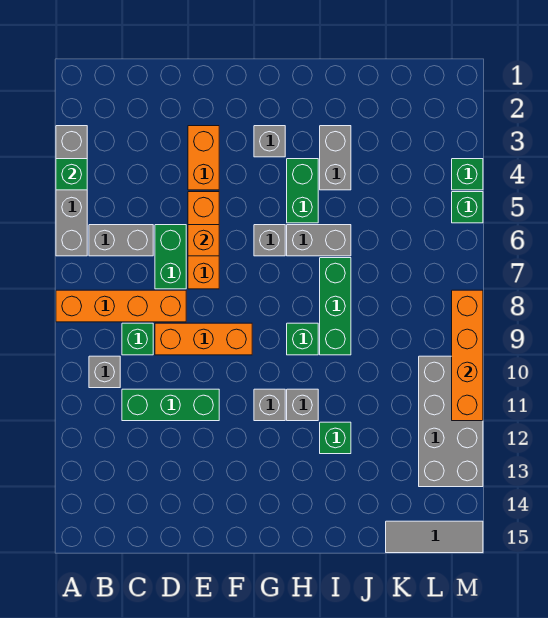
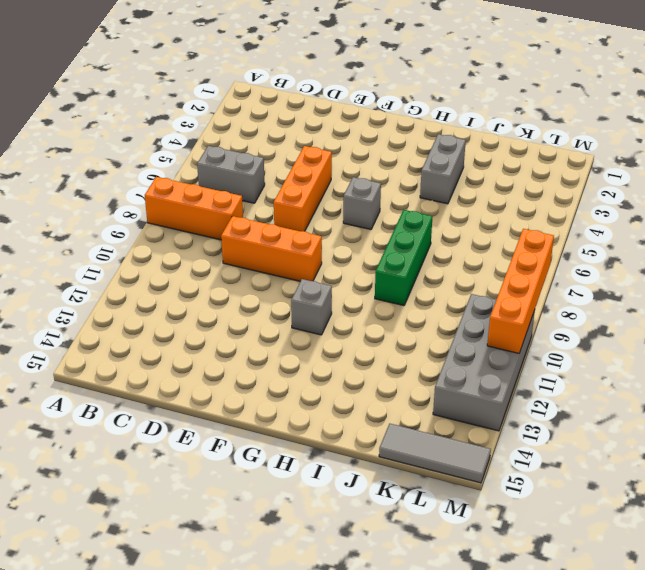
orange brick A8:C8 level 1 -> orange brick A8:D8 level 1
none -> grey brick A3:A6 level 1
none -> grey brick B10 level 1
none -> green brick C9 level 1

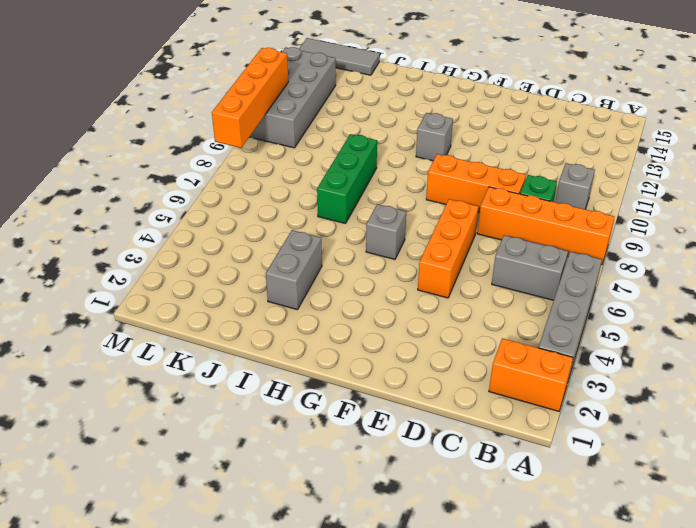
orange brick A2:B2 level 1 -> orange brick E3:E4 level 1
none -> green brick C11:E11 level 1
none -> green brick D6:D7 level 1
none -> grey brick G3 level 1

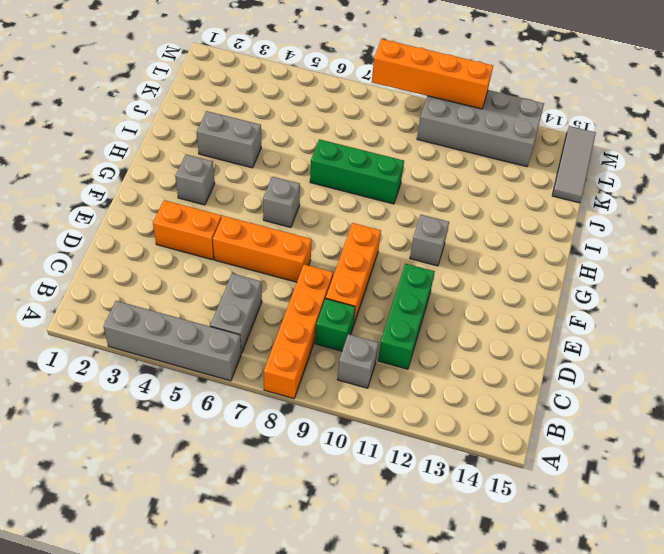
none -> green brick D6:D7 level 1
none -> green brick H4:H5 level 1
none -> grey brick H6:I6 level 1

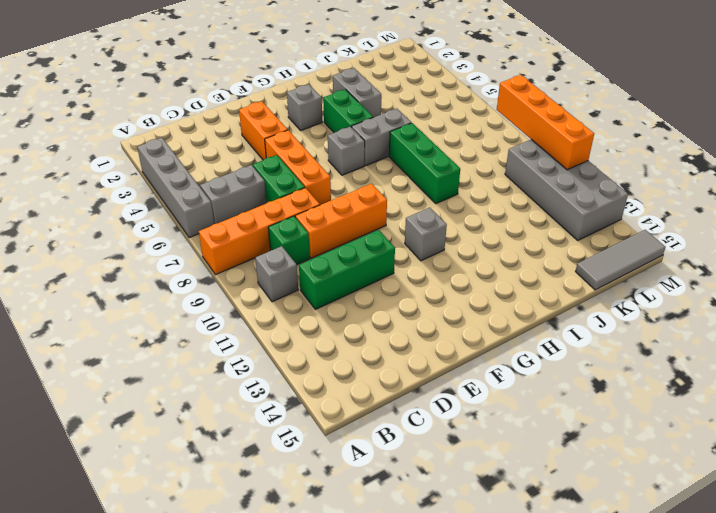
none -> green brick H9 level 1
none -> grey brick H11 level 1
none -> green brick I12 level 1

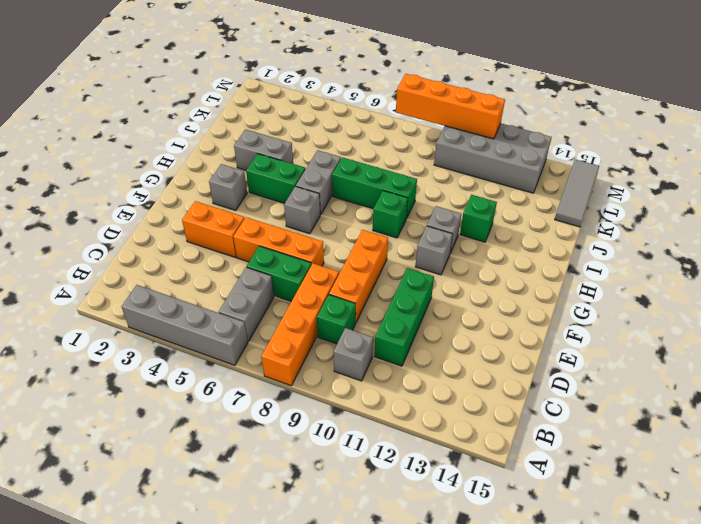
none -> green brick M4 level 1
none -> green brick M5 level 1
none -> green brick A4 level 2

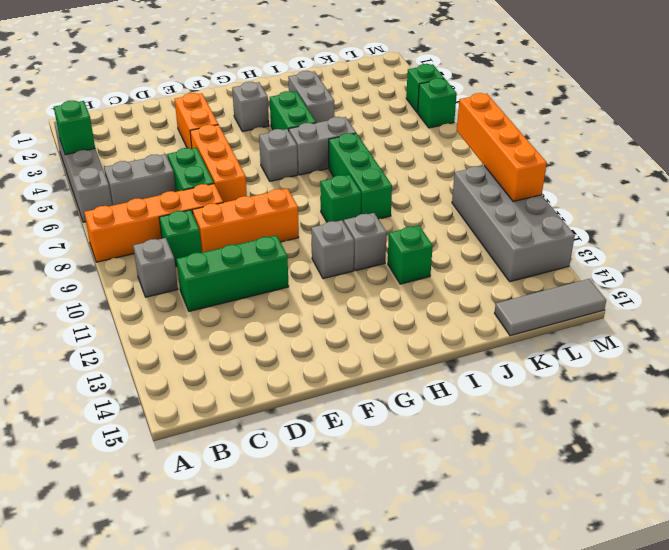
none -> orange brick E6 level 2

